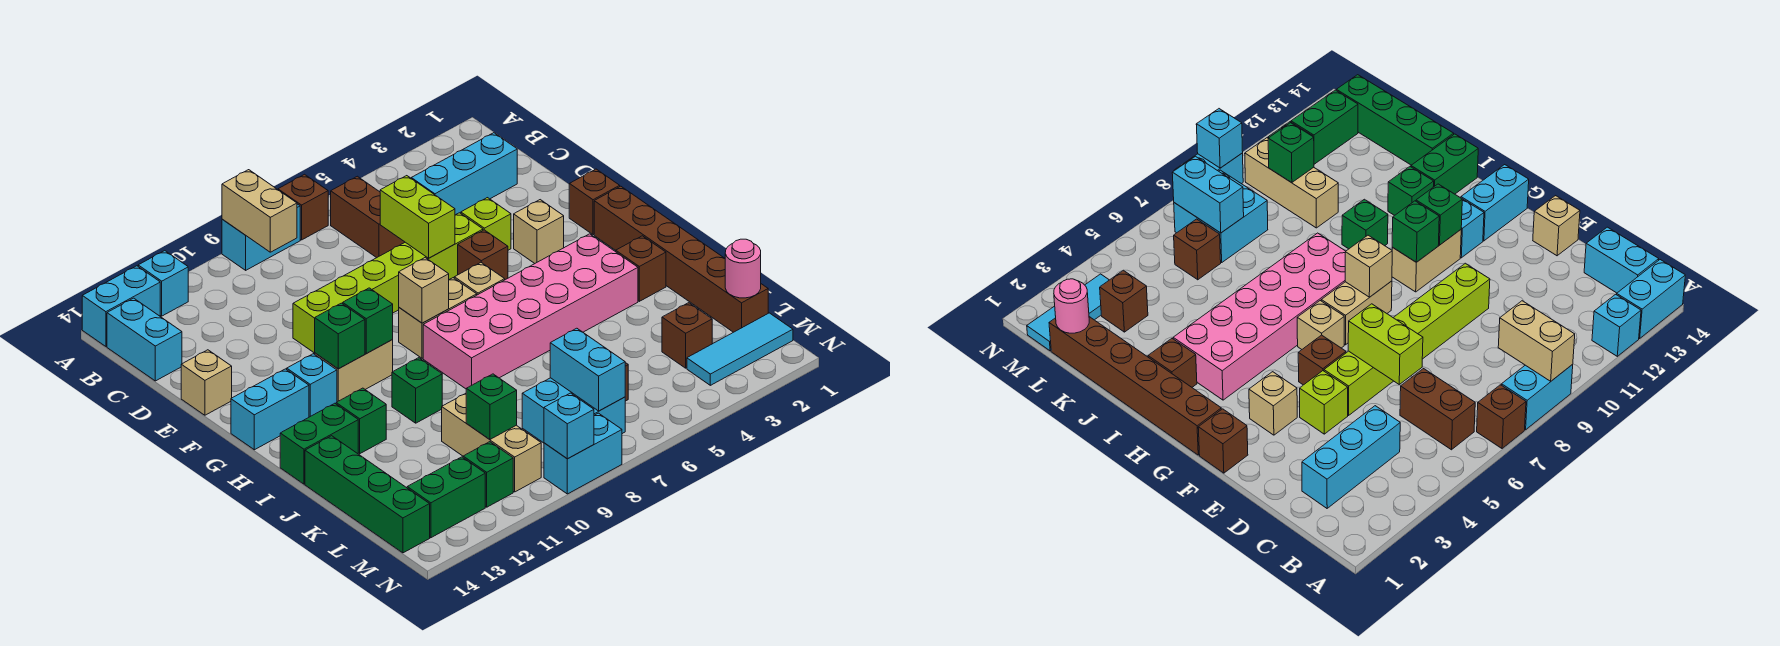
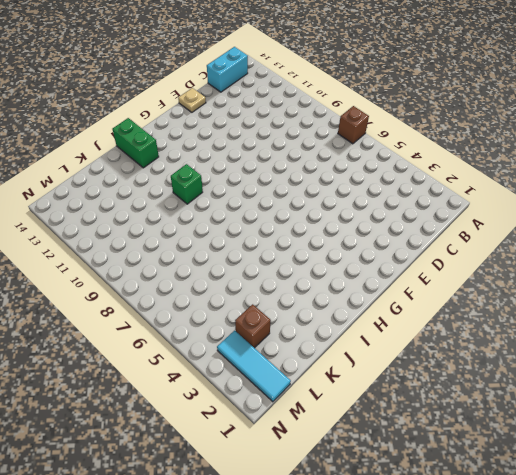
tan plate E14 level 1 -> tan brick E14 level 1
none -> cyan brick A8:A9 level 1
none -> cyan brick A12 level 1
none -> cyan brick A13:A14 level 1
none -> brown brick B6:C6 level 1

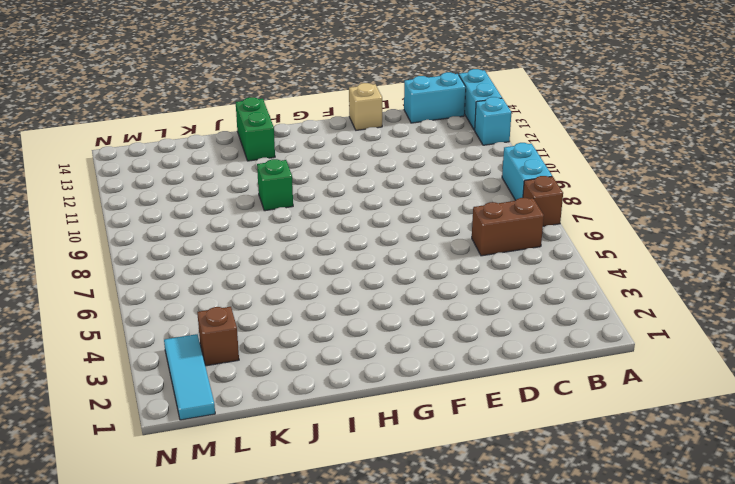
none -> cyan brick C2:C4 level 1
none -> lime brick E4 level 1
none -> lime brick E5:E10 level 1
none -> brown brick F1 level 1

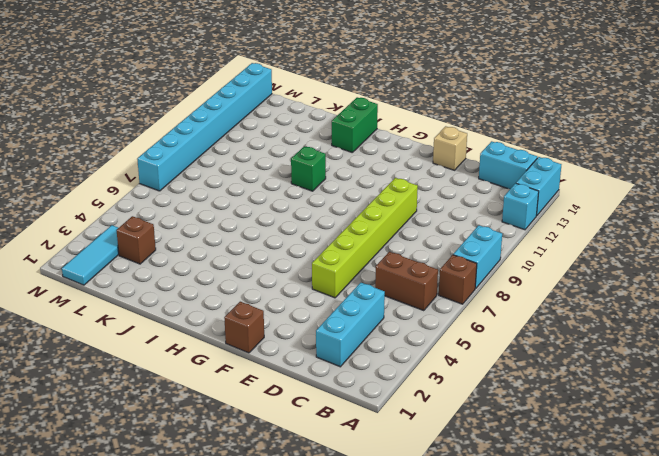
cyan brick N7:N14 level 1 -> cyan brick N8:N9 level 1
none -> lime brick E4 level 1
none -> tan brick F3 level 1
none -> brown brick F5 level 1
none -> brown brick G1:L1 level 1

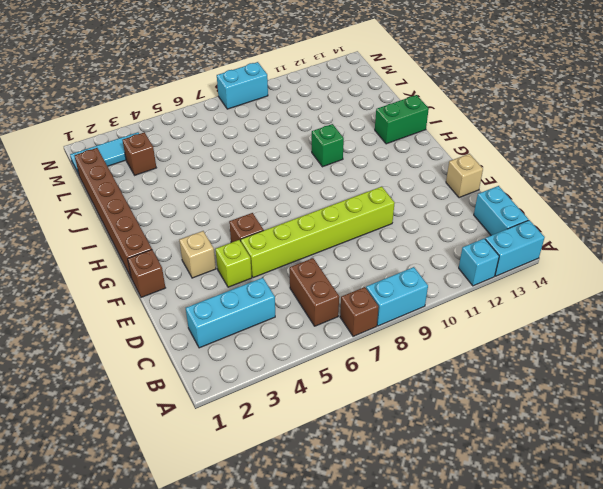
none -> tan brick G6 level 1
none -> tan brick G7:G8 level 1
none -> tan brick G10:G11 level 1
none -> cyan brick G12 level 1

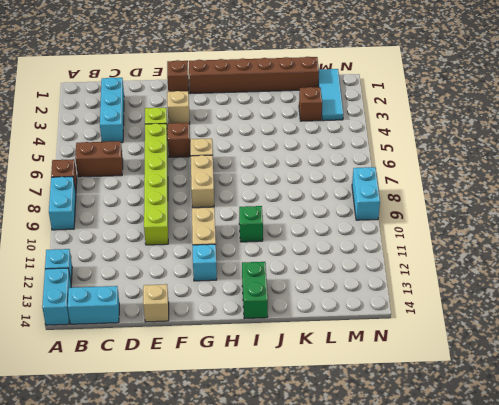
none -> cyan brick G13:G14 level 1
none -> pink brick H3:I8 level 1
none -> brown brick I2 level 1
none -> green brick I12 level 1

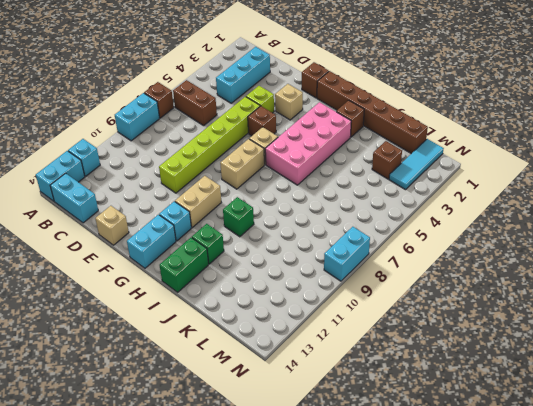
pink brick H3:I6 level 1 -> pink brick H3:I8 level 1
none -> green brick J14:M14 level 1
none -> tan brick K10:M10 level 1
none -> brown brick L6 level 1
none -> cyan brick L7:M8 level 1

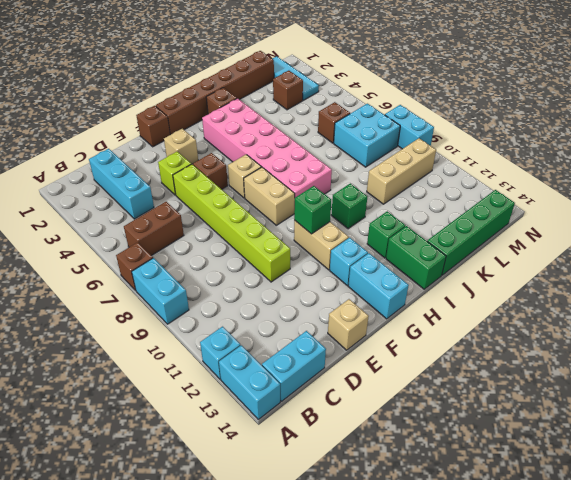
none -> green brick M11 level 1
none -> green brick M12:M13 level 1
none -> tan brick A9:B9 level 2
none -> lime brick D6:E6 level 2

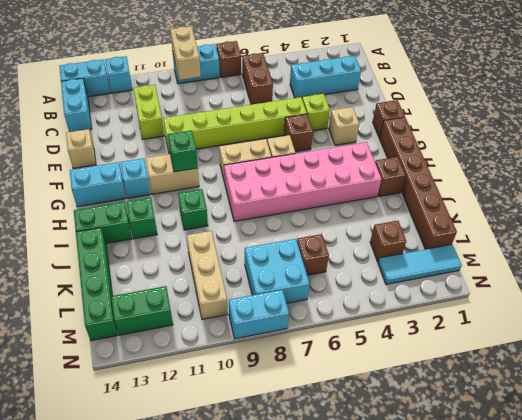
lime brick C11:D11 level 1 -> lime brick D6:E6 level 2
none -> green brick M11 level 1
none -> tan brick G8 level 2
none -> green brick G11 level 2
none -> pink round brick L1 level 2

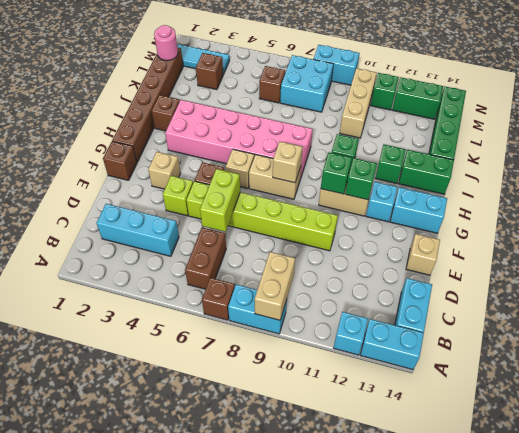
none -> cyan brick L7:M7 level 2
none -> green brick L10 level 2
none -> cyan brick N9 level 2

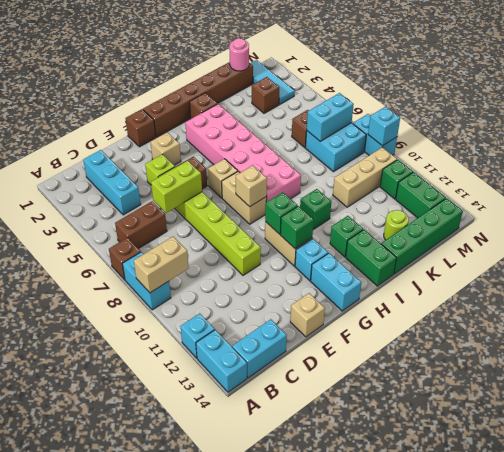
lime round brick K13 level 1 -> none
none -> green brick L10 level 2

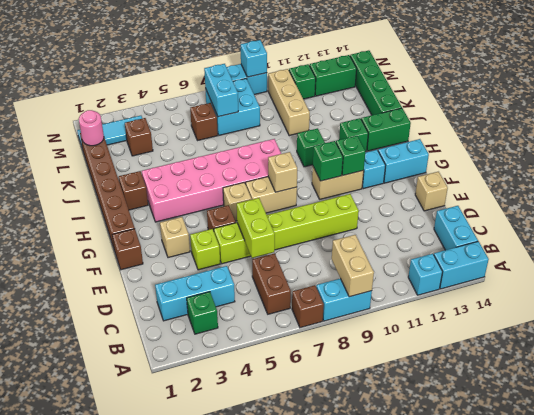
green brick B3 level 1 -> green brick L10 level 2

